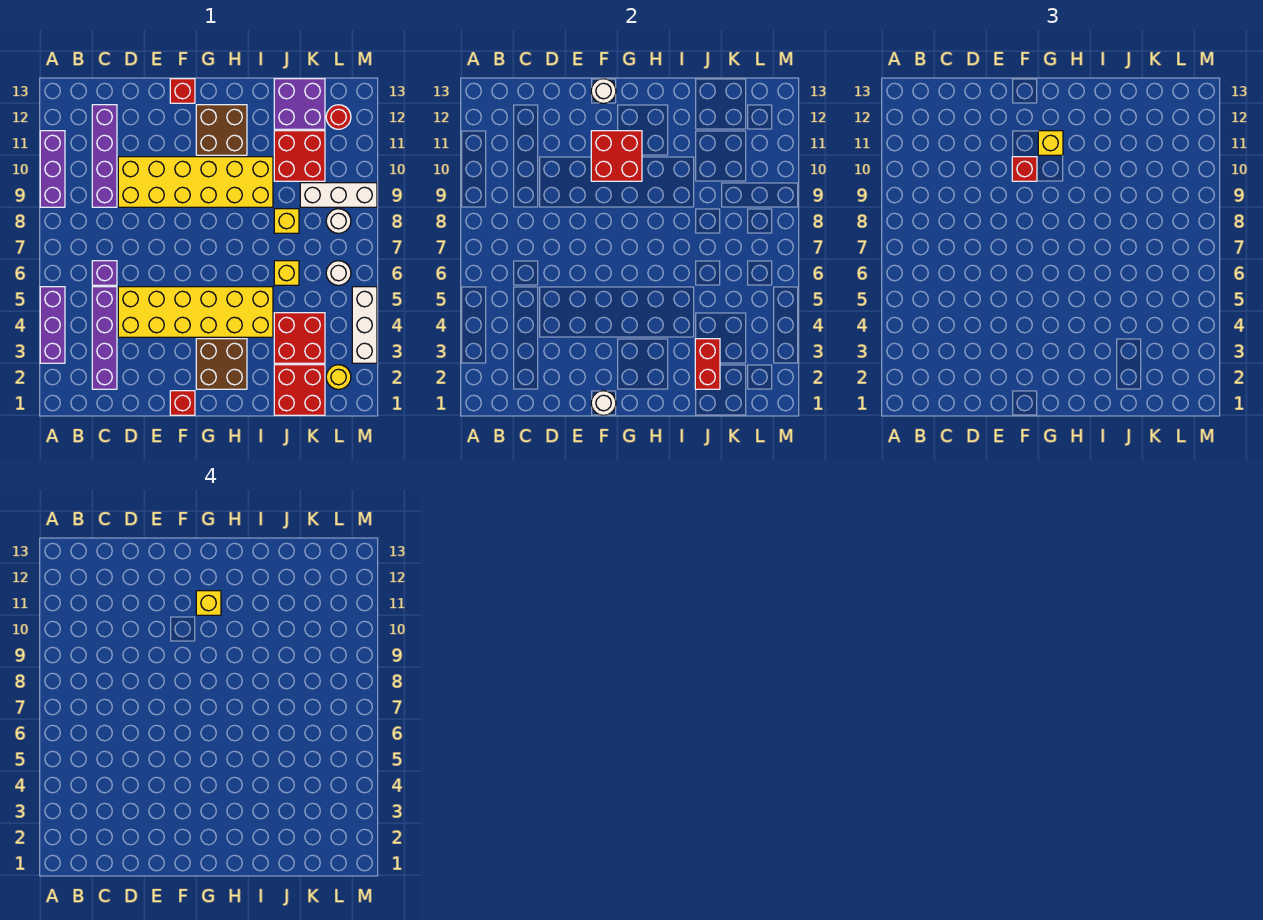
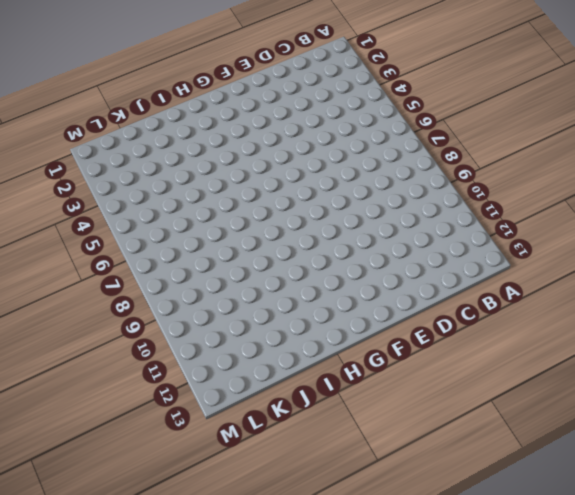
none -> purple brick A3:A5 level 1
none -> purple brick A9:A11 level 1
none -> purple brick C2:C5 level 1
none -> purple brick C6 level 1

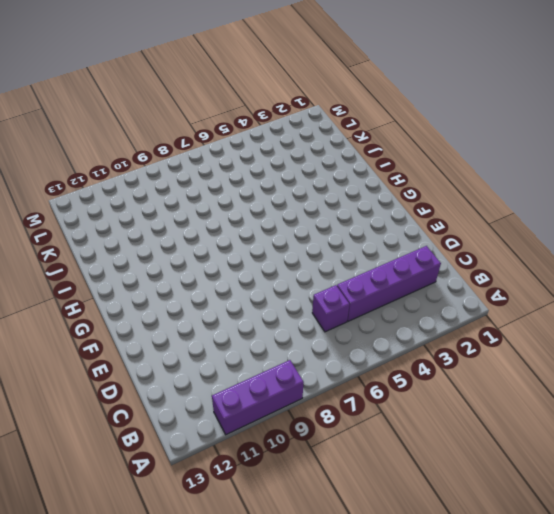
none -> purple brick A3:A5 level 1
none -> purple brick C9:C12 level 1
none -> yellow brick D4:I5 level 1
none -> yellow brick D9:I10 level 1

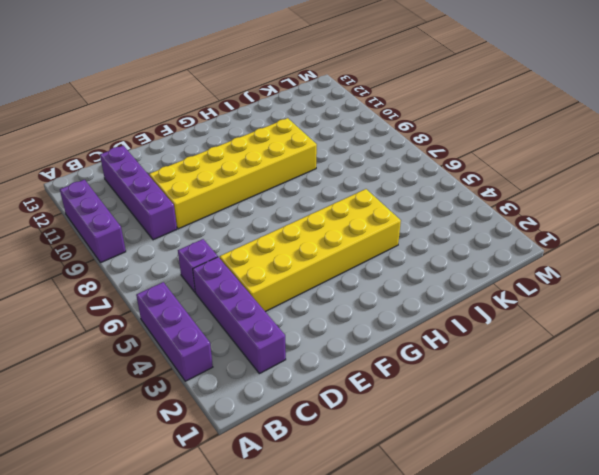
none -> red brick F1 level 1
none -> red brick F13 level 1
none -> brown brick G2:H3 level 1
none -> brown brick G11:H12 level 1

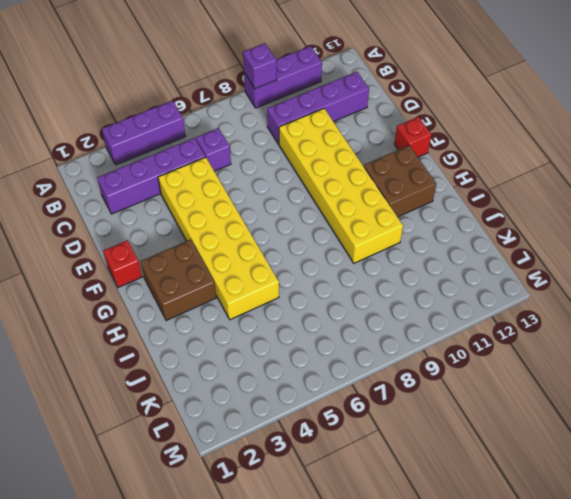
purple brick A9 level 2 -> none
none -> red brick J1:K2 level 1
none -> red brick J3:K4 level 1
none -> yellow brick J6 level 1
none -> yellow brick J8 level 1

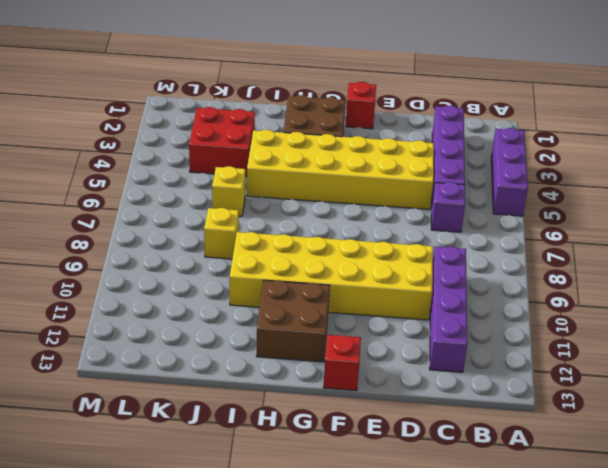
none -> purple brick A9:A11 level 1
none -> red brick J1:K2 level 1
none -> red brick J10:K11 level 1
none -> purple brick J12:K13 level 1

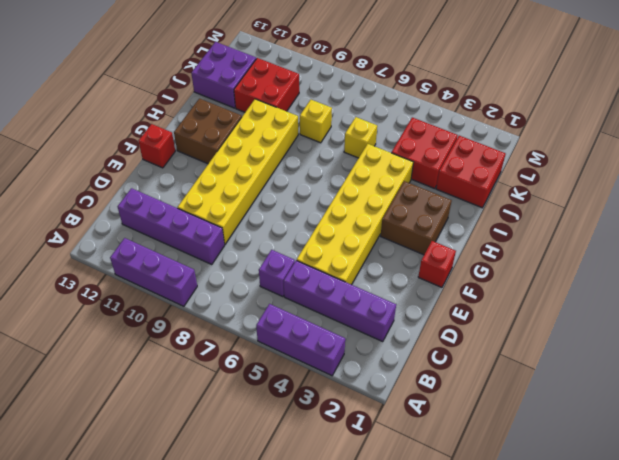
none -> white brick K9:M9 level 1
none -> yellow round brick L2 level 1
none -> white round brick L6 level 1
none -> white round brick L8 level 1

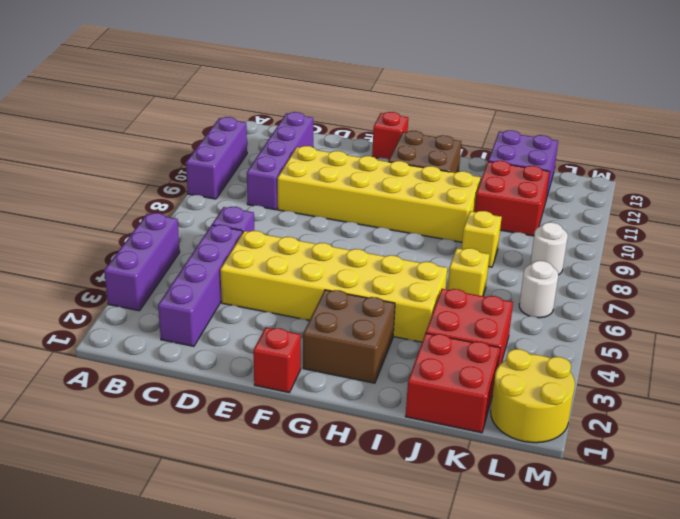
yellow round brick L1:M2 level 1 -> yellow round brick L2 level 1
none -> white brick K9:M9 level 1
none -> red round brick L12 level 1
none -> white brick M3:M5 level 1
none -> white round brick F1 level 2

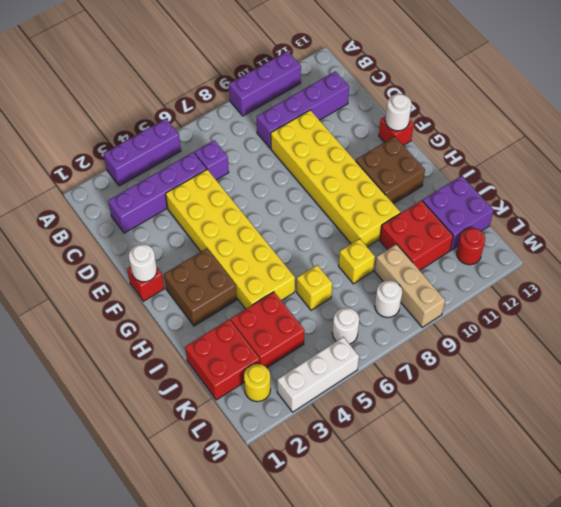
tan brick K9:M9 level 1 -> white brick K9:M9 level 1
none -> red brick F10:G11 level 2
none -> red brick J2:J3 level 2
none -> red brick F10 level 3
none -> yellow brick G11 level 3

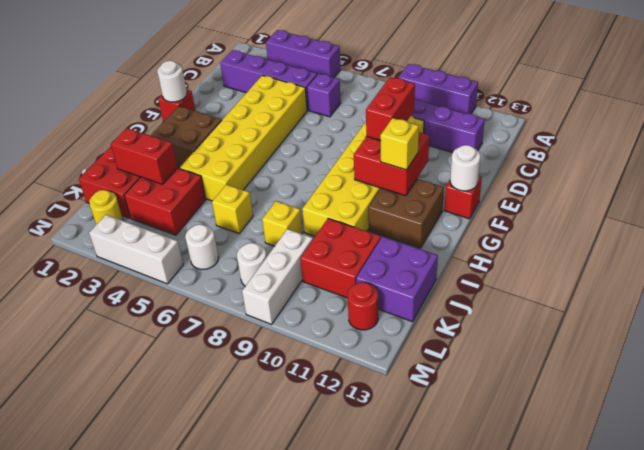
red brick E10:F10 level 3 -> red brick F10 level 3
none -> yellow brick G11 level 4

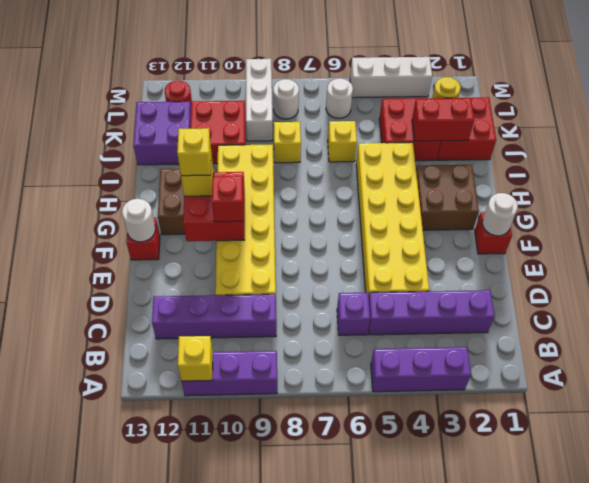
yellow brick A11 level 2 -> none

